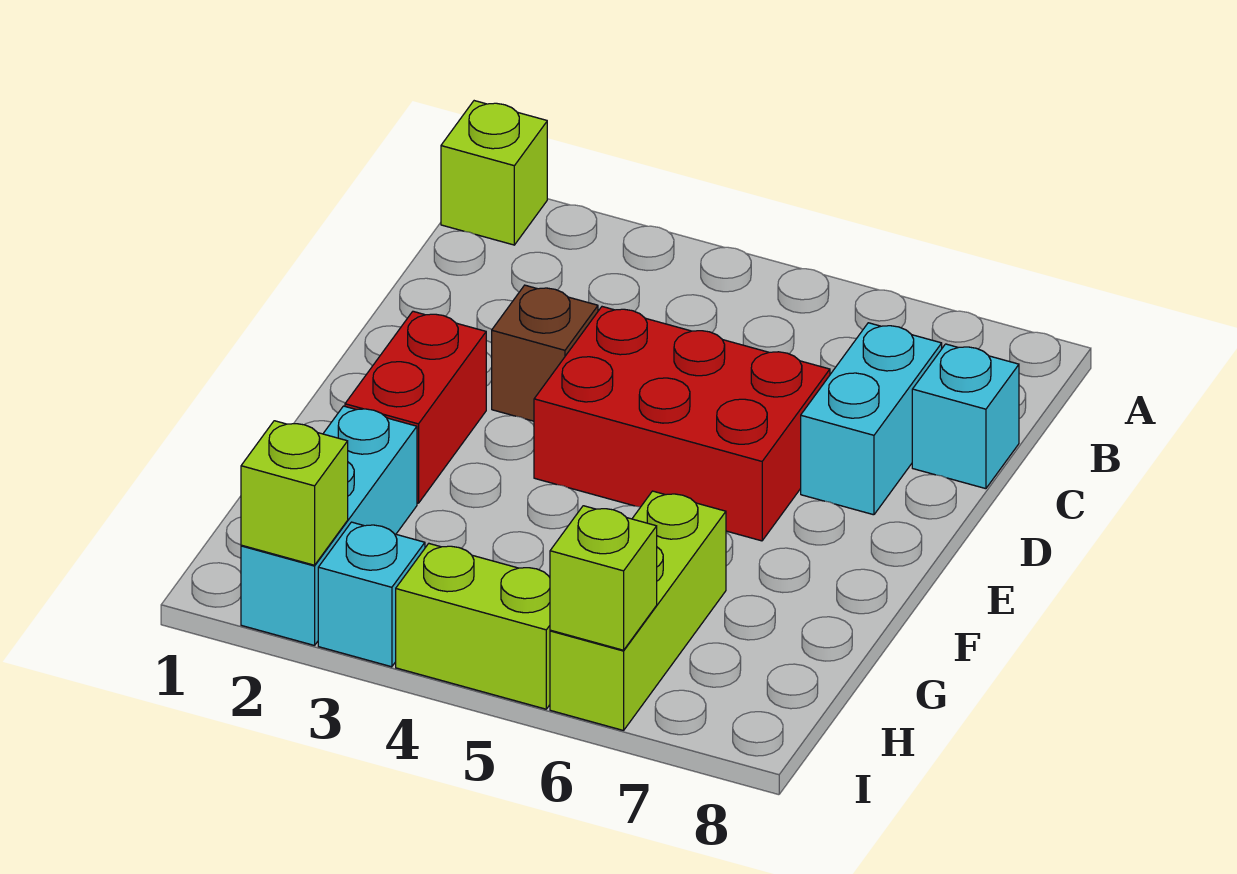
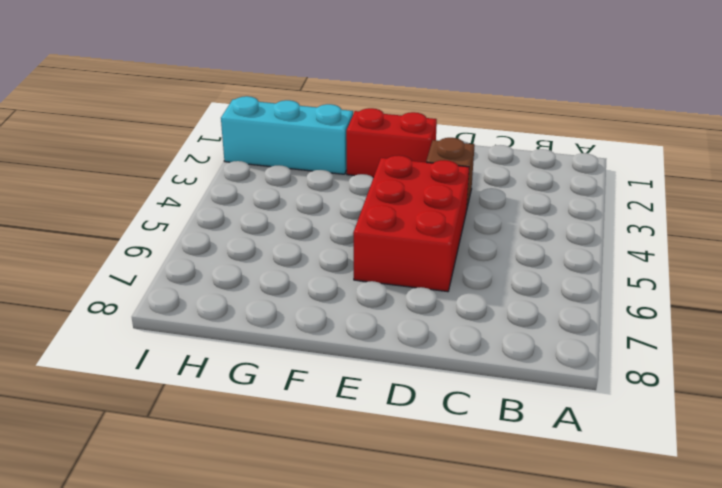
none -> lime brick A1 level 1
none -> cyan brick C7:D7 level 1
none -> cyan brick C8 level 1

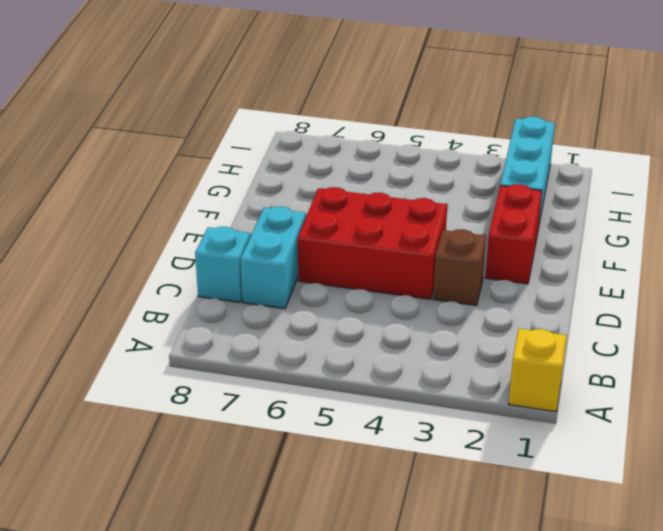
yellow brick A1 level 1 -> lime brick A1 level 1
none -> lime brick G6:I6 level 1
none -> cyan brick I3 level 1
none -> lime brick I4:I5 level 1

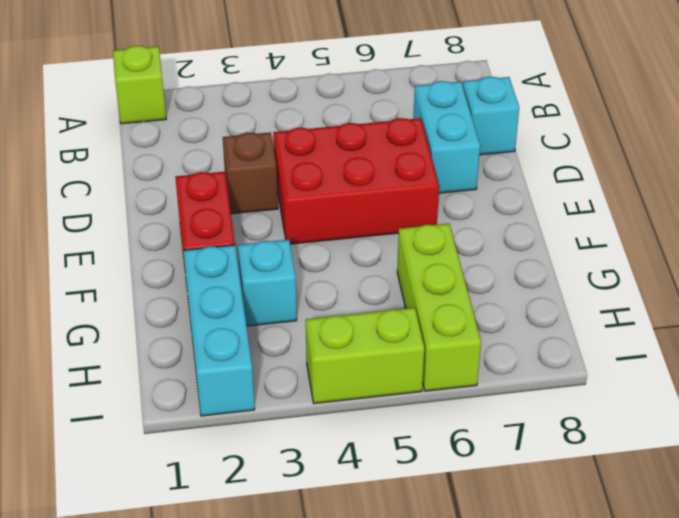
cyan brick G3 level 1 -> cyan brick I3 level 1
none -> lime brick I2 level 2
none -> lime brick I6 level 2

